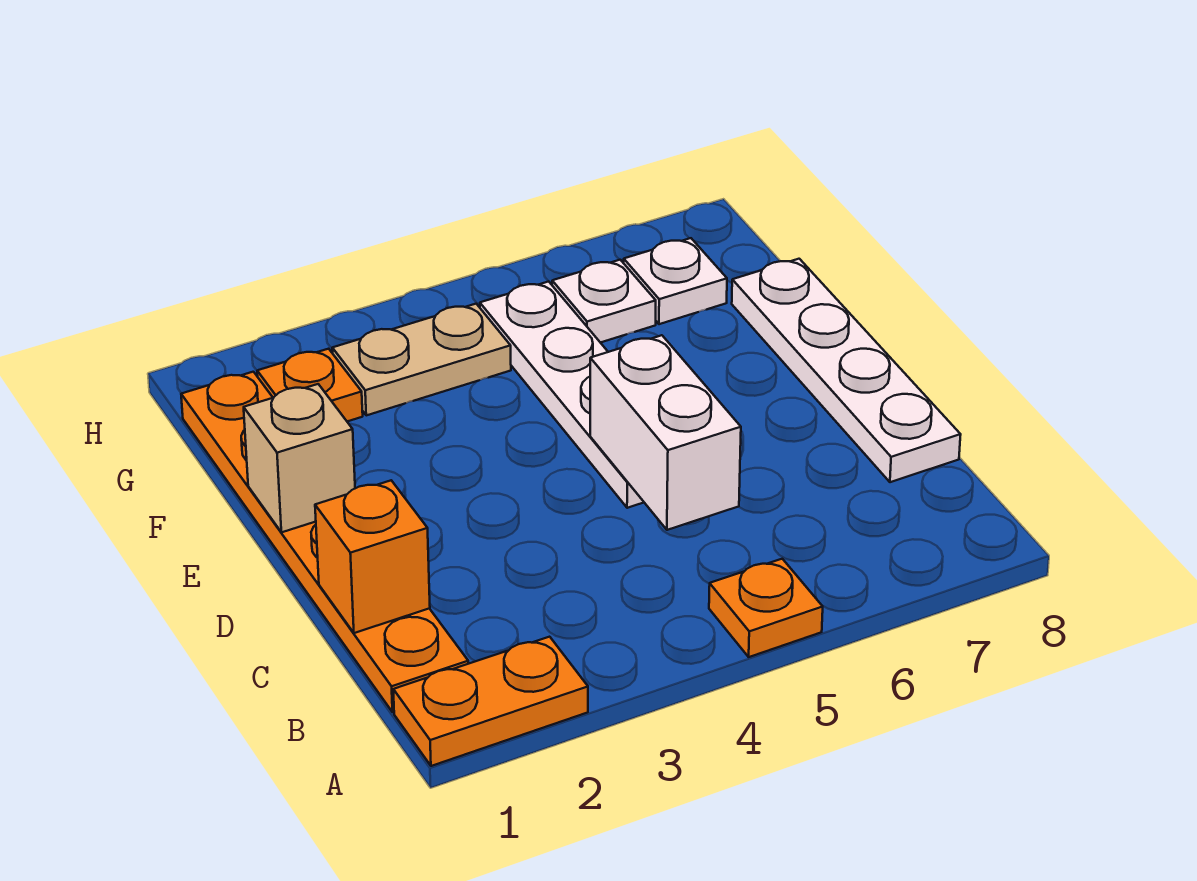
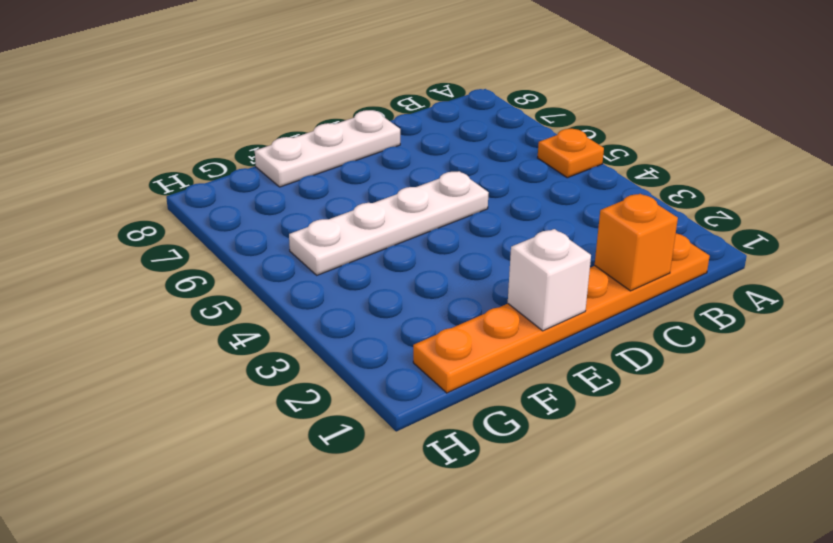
white plate D8:F8 level 1 -> white plate C8:F8 level 1
white brick E1 level 2 -> tan brick E1 level 2
none -> orange plate A1:A2 level 1
none -> orange plate G2 level 1
none -> tan plate G3:G4 level 1

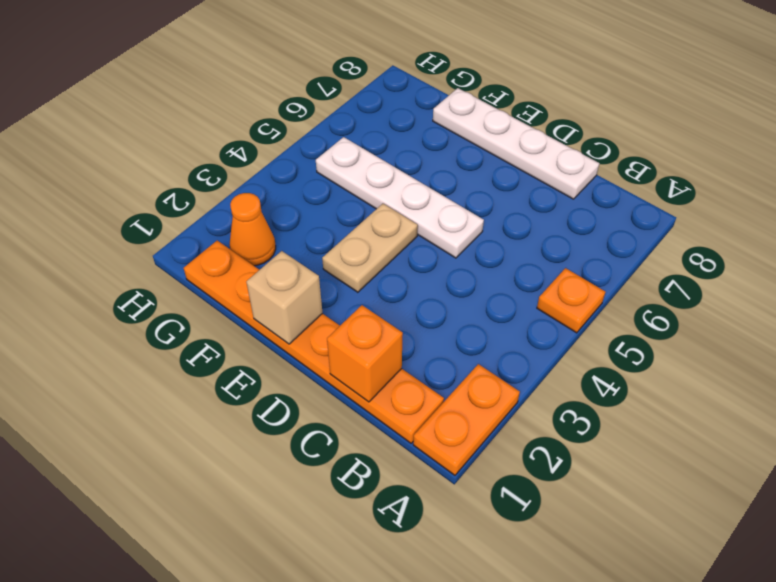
tan plate E3:E4 level 1 -> tan plate G3:G4 level 1
orange cone G2 level 1 -> orange plate G2 level 1
none -> white plate G6 level 1
none -> white plate G7 level 1
none -> white brick C5:D5 level 2

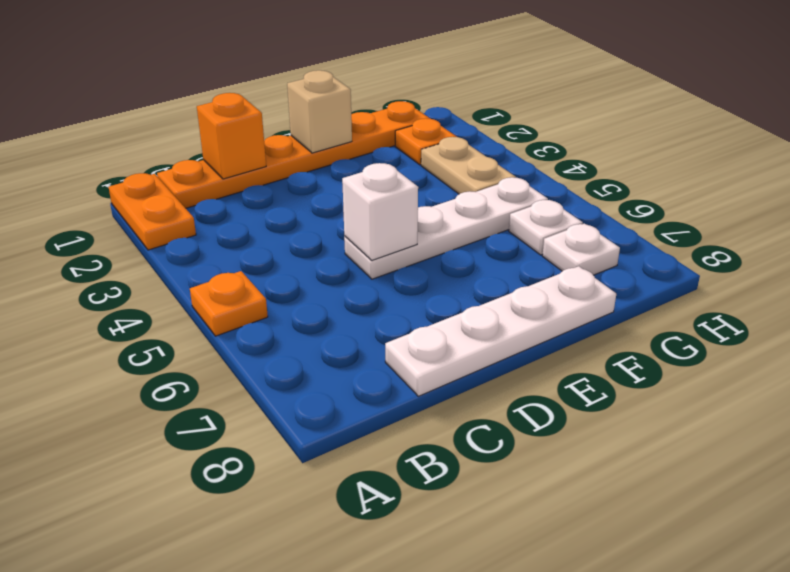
white brick D5 level 2 -> white brick C5:D5 level 2

